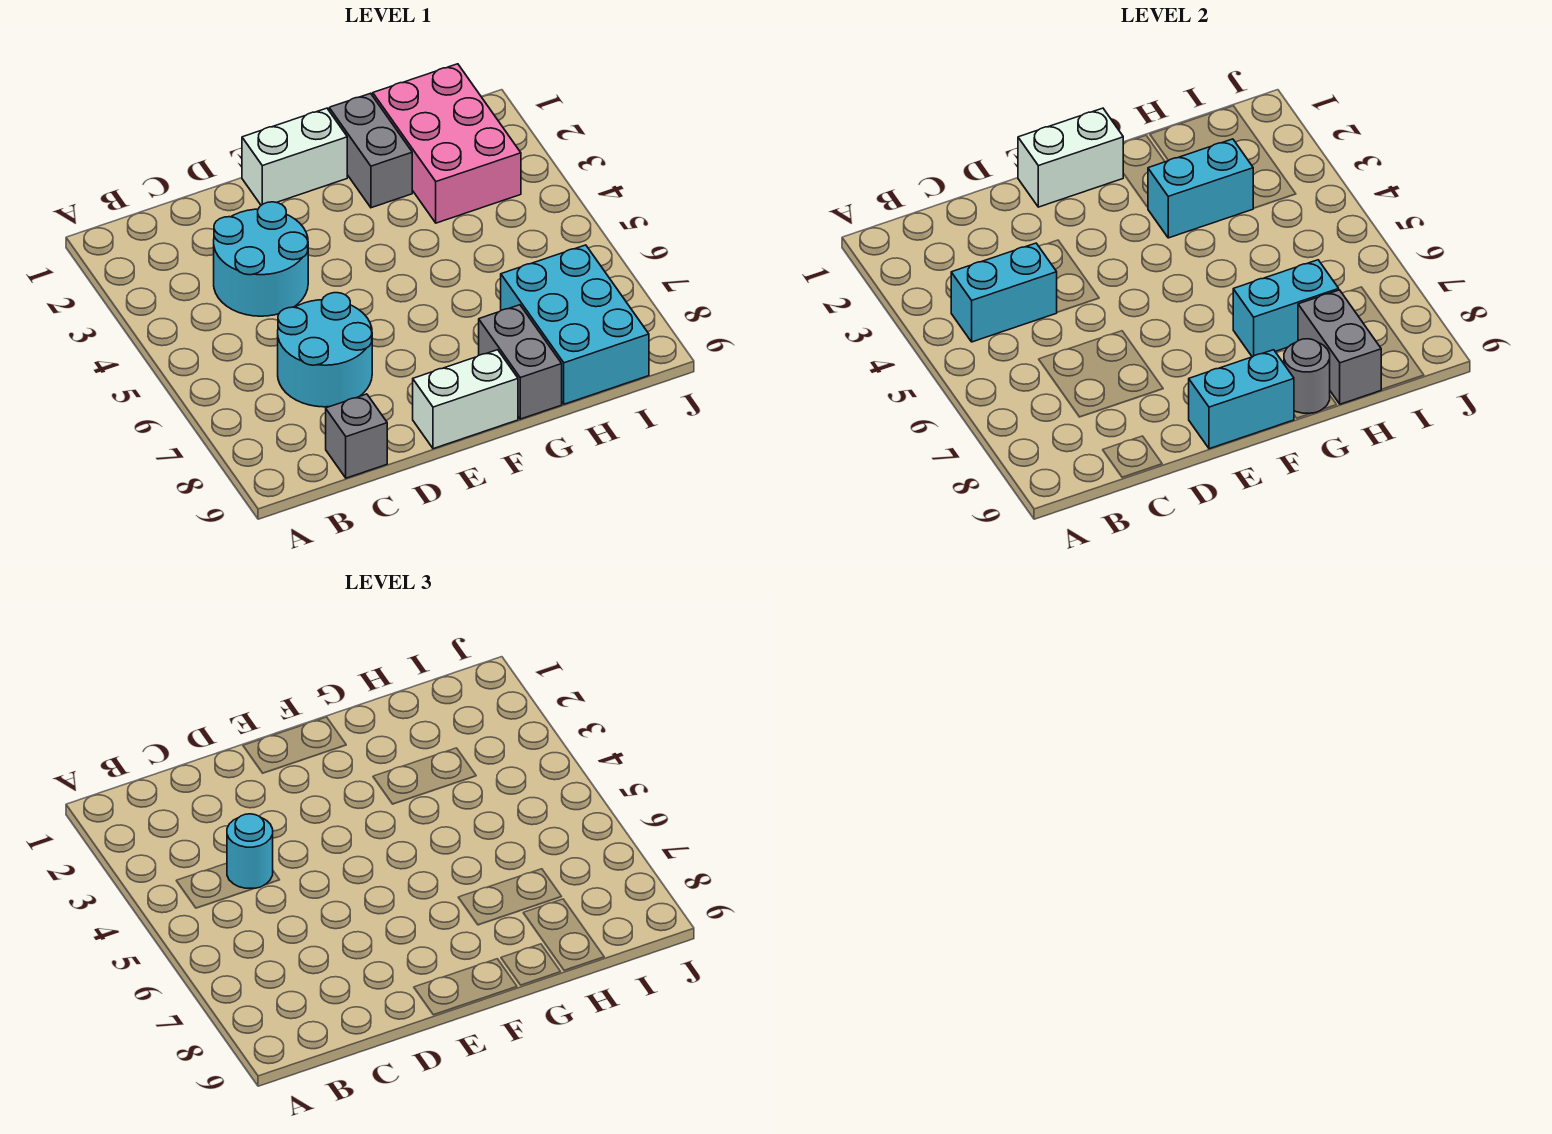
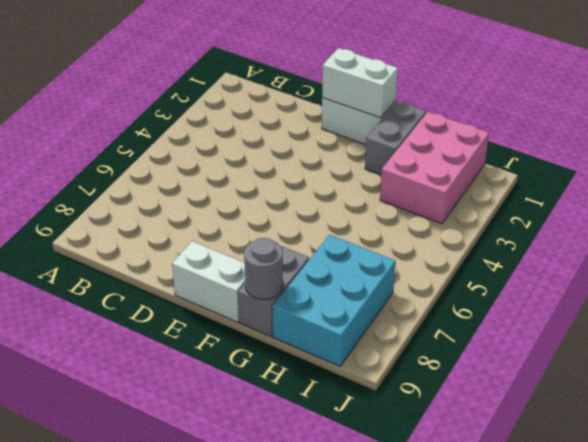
none -> cyan round brick C3:D4 level 1
none -> cyan round brick C6:D7 level 1
none -> grey brick C9 level 1

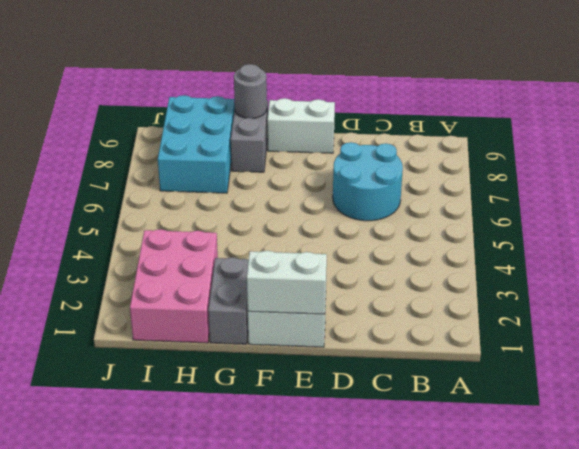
none -> cyan round brick C3:D4 level 1
none -> grey brick C9 level 1
none -> cyan brick B4:C4 level 2

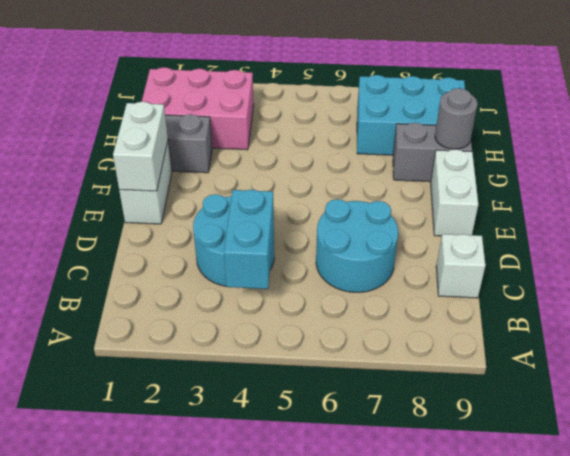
white brick C9 level 1 -> grey brick C9 level 1
none -> cyan brick E9:F9 level 2
none -> cyan brick G3:H3 level 2
none -> cyan brick G7:H7 level 2

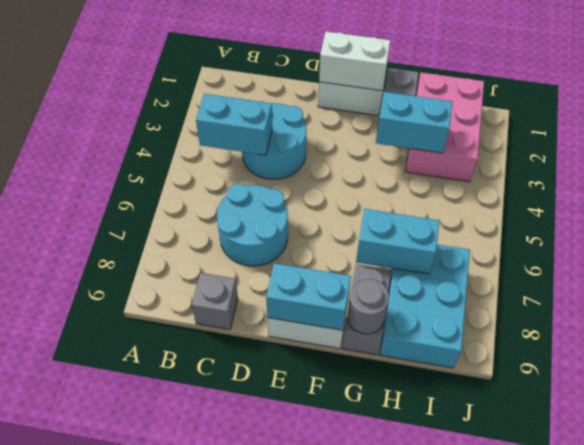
none -> grey brick H8:H9 level 2
none -> cyan round brick C4 level 3

